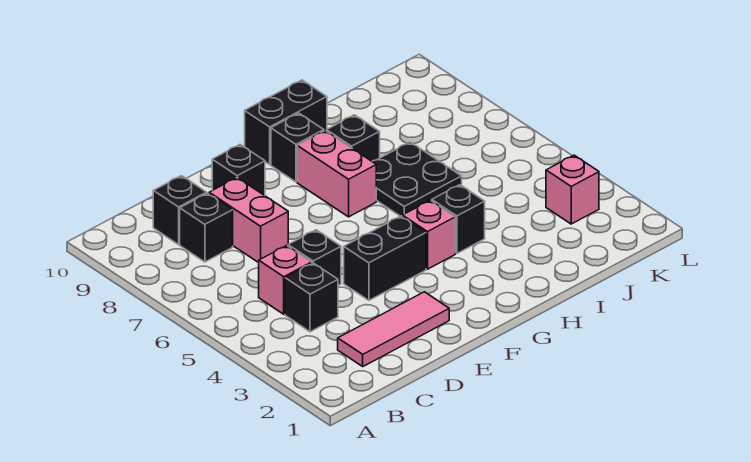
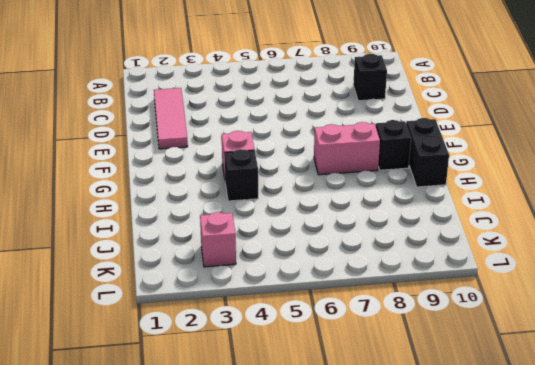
none -> black brick C4 level 1
none -> pink brick C5 level 1
none -> black brick C8 level 1

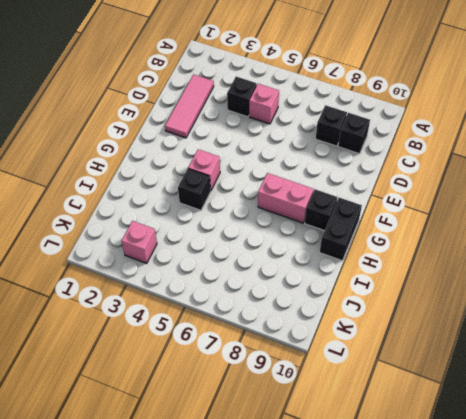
none -> black brick D5 level 1
none -> pink brick D7:D8 level 1
none -> black brick E4:F4 level 1

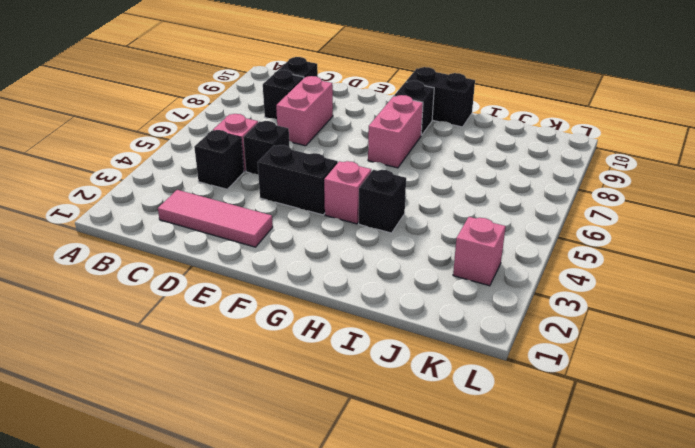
none -> black brick E9 level 1
none -> black plate H6:I7 level 1
none -> black brick H8 level 1

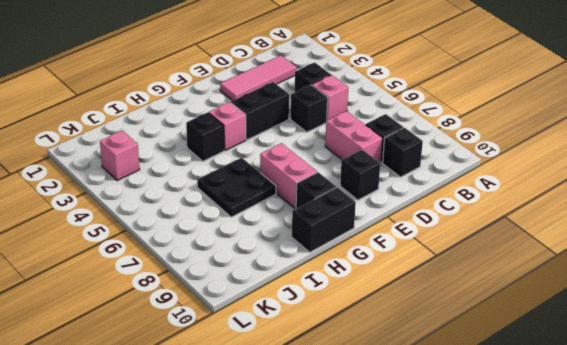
none -> black brick H8 level 1

